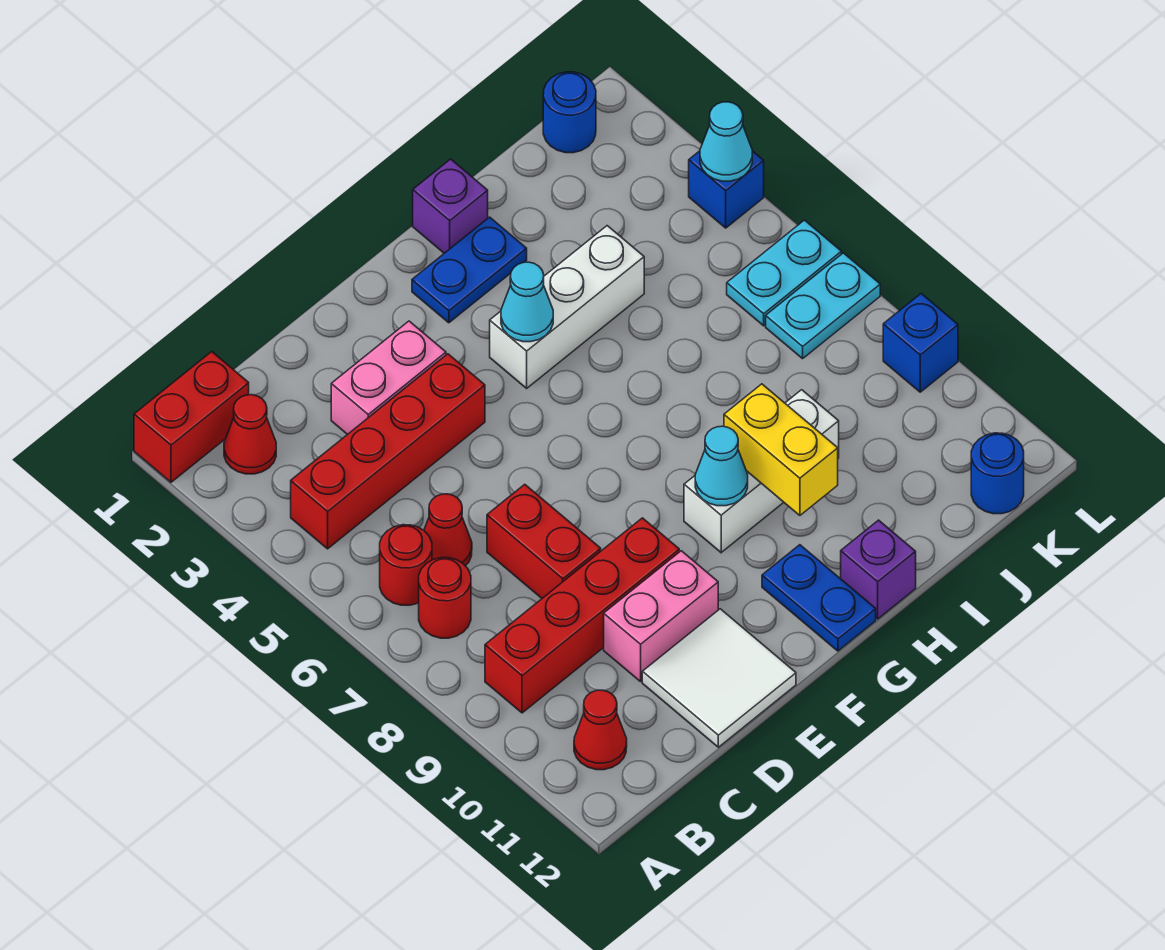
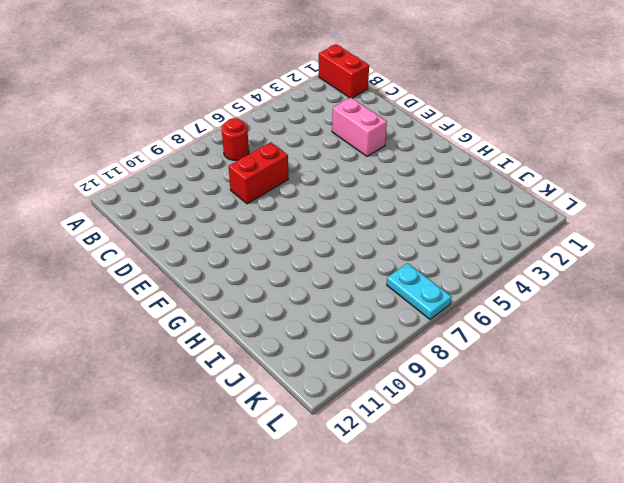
none -> red cone B2 level 1
none -> red brick B4:E4 level 1
none -> red round brick B6 level 1

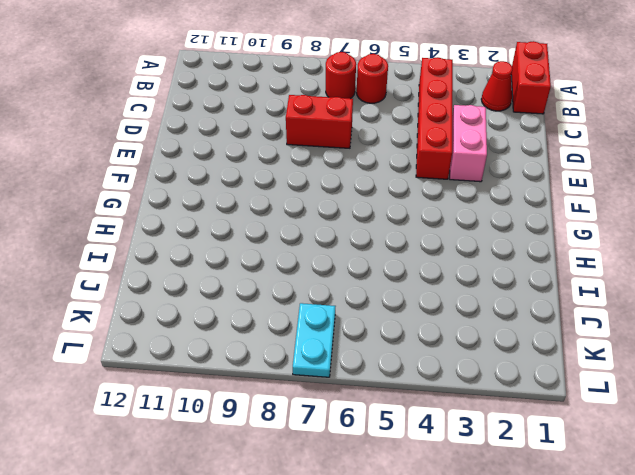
none -> red brick B9:E9 level 1
none -> red cone B11 level 1
none -> red cone C6 level 1

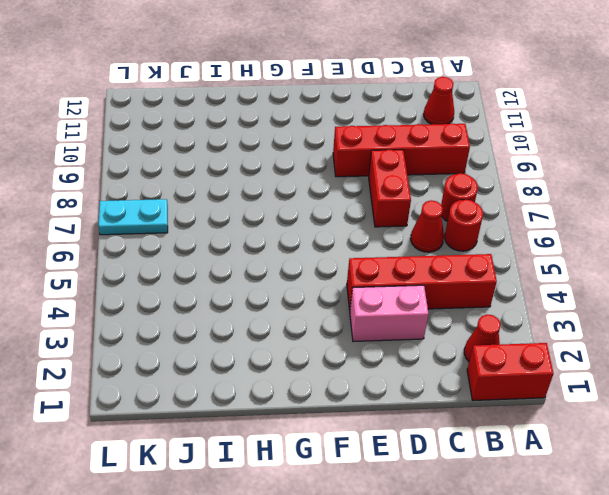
none -> pink brick D10:E10 level 1
none -> white tile D11:E12 level 1
none -> blue plate G2:H2 level 1

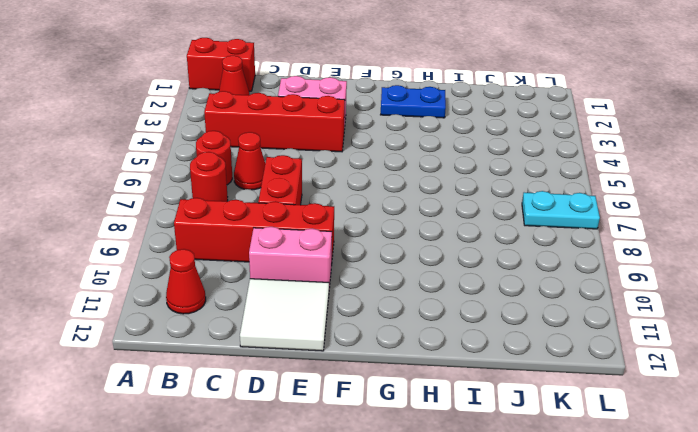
none -> white brick G4:I4 level 1
none -> white brick G9:I9 level 1
none -> blue plate G11:G12 level 1

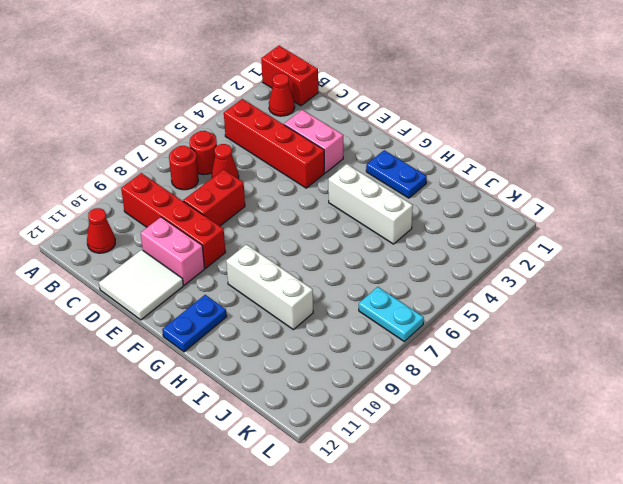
none -> purple brick H1 level 1
none -> purple brick H12 level 1
none -> blue round brick K1 level 1

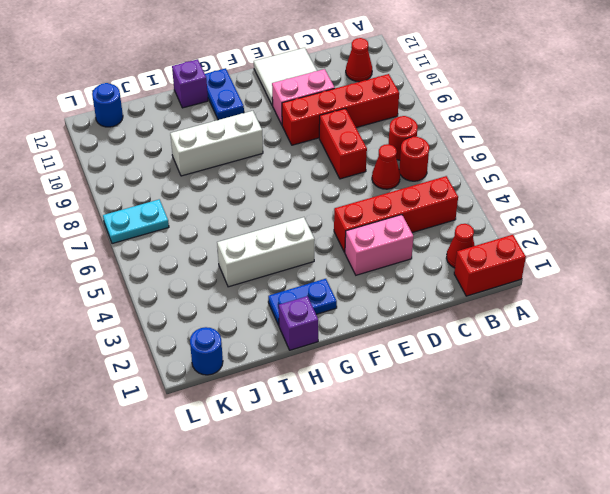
none -> cyan plate K6:L6 level 1
none -> blue brick L4 level 1
none -> blue brick L9 level 1

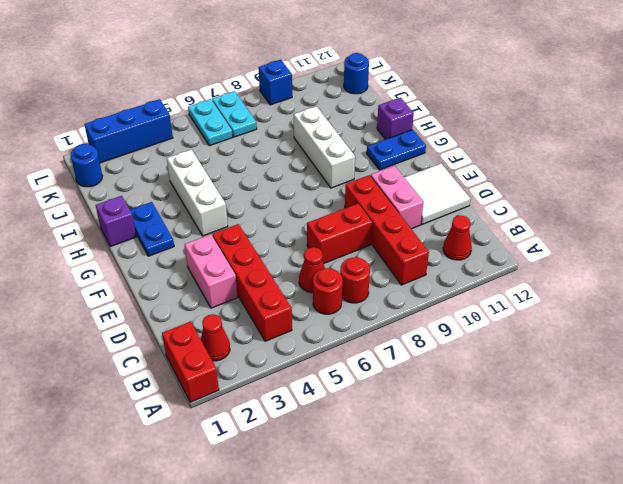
blue brick L2:L4 level 1 -> blue brick L4 level 1
none -> cyan cone G4 level 2
none -> cyan cone G9 level 2
none -> yellow brick H9:H10 level 2

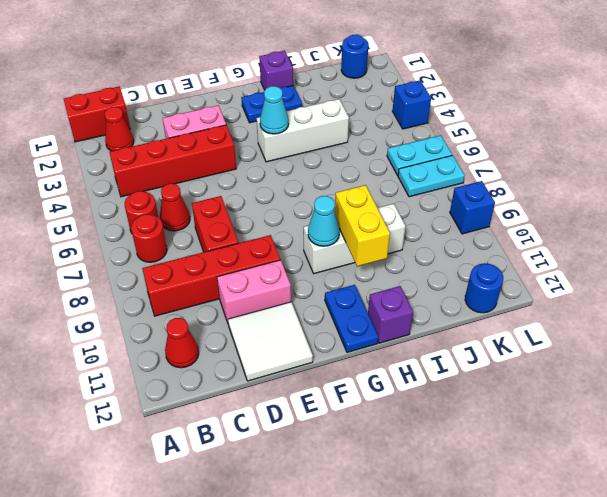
none -> cyan cone L4 level 2

